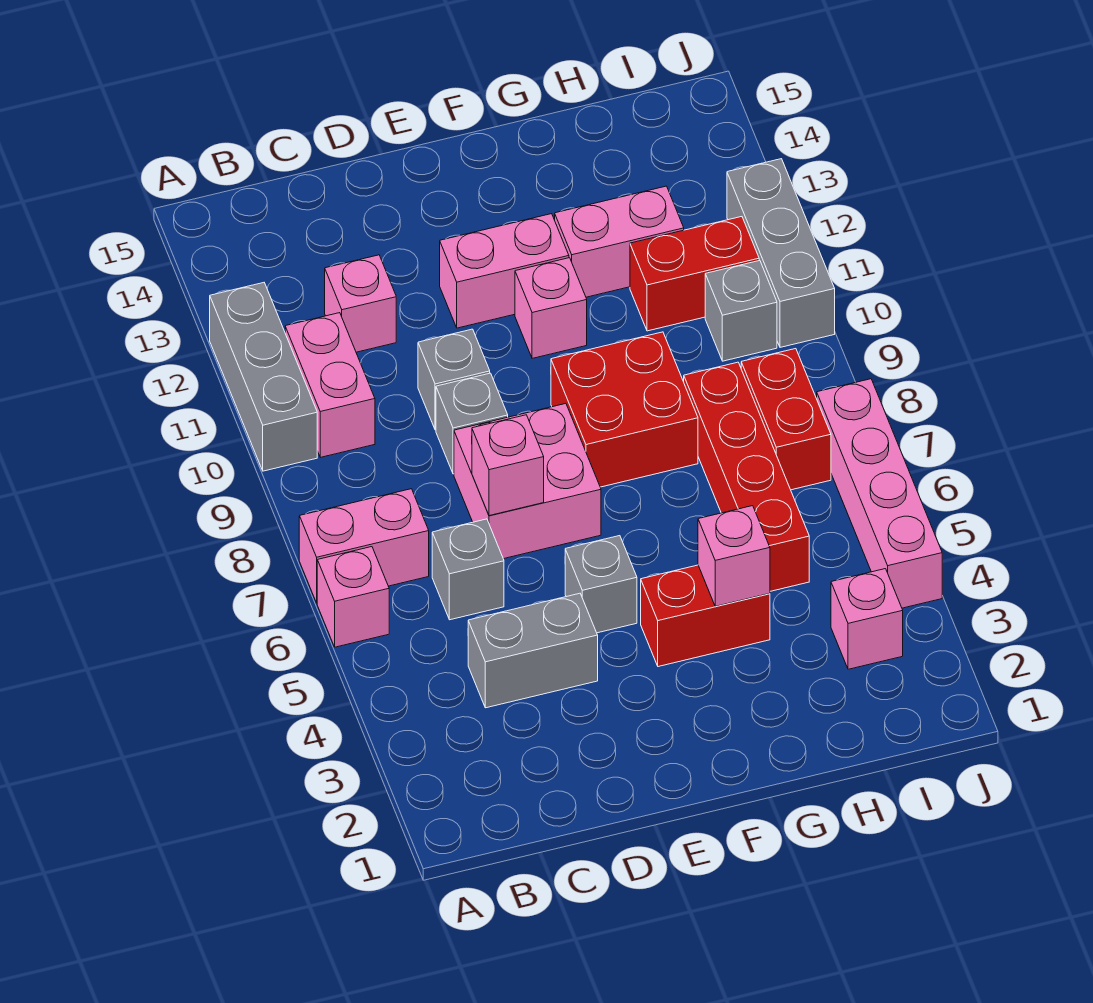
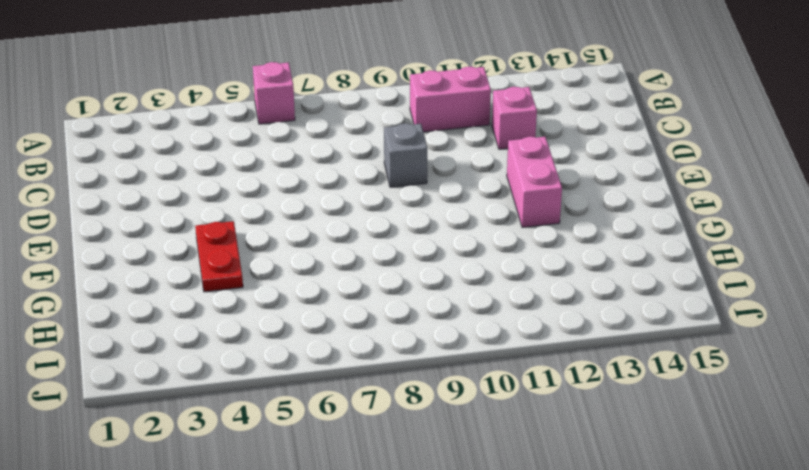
red plate F4:G4 level 1 -> red brick F4:G4 level 1
none -> pink brick A7:B7 level 1
none -> grey brick A10:A12 level 1
none -> grey brick C4:D4 level 1

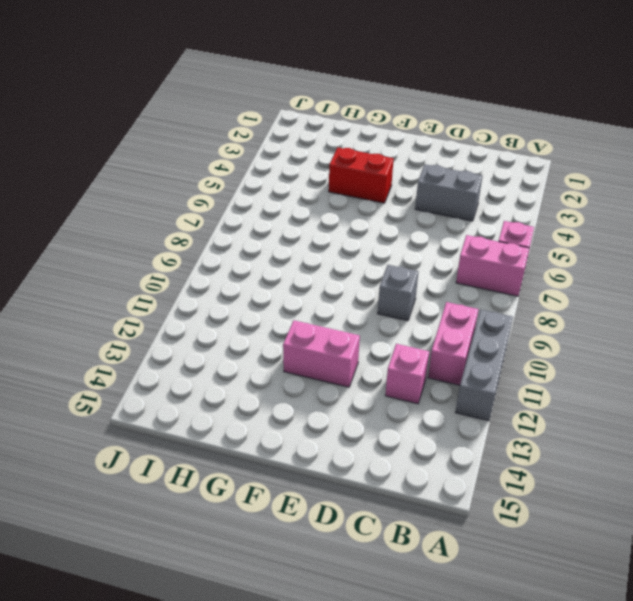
none -> grey brick C6 level 1
none -> pink brick D7:E8 level 1
none -> grey brick D10 level 1

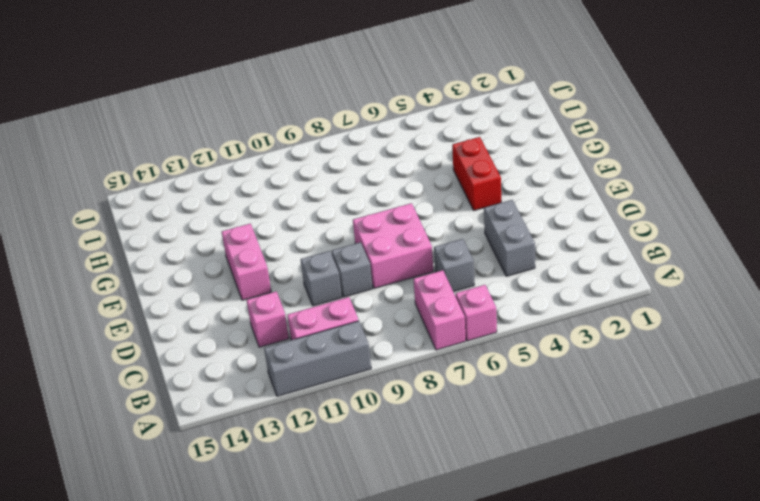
none -> grey brick E5 level 1
none -> red brick F8:G9 level 1
none -> pink brick F11 level 1

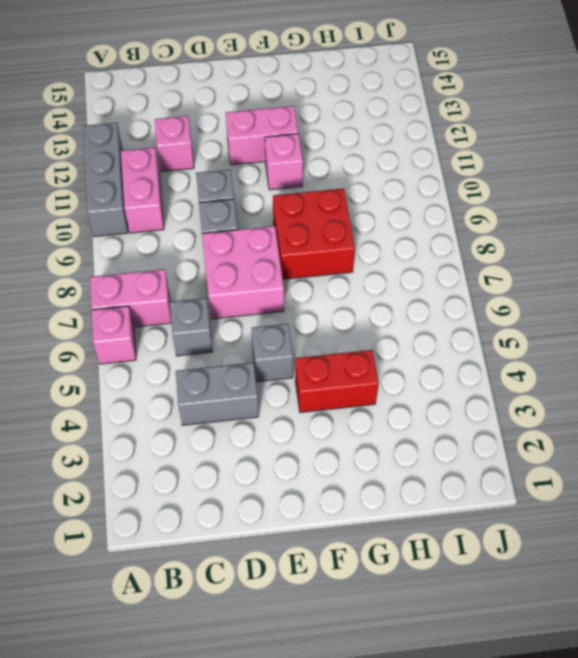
none -> pink brick G12:H12 level 1
none -> red brick H5:H8 level 1
none -> red brick H11:I11 level 1

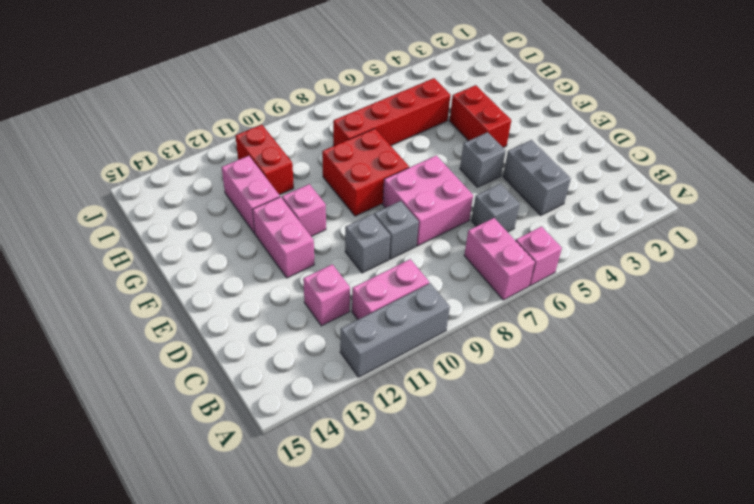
none -> pink brick I3 level 1
none -> red brick I7:I8 level 1
none -> grey brick I10 level 1

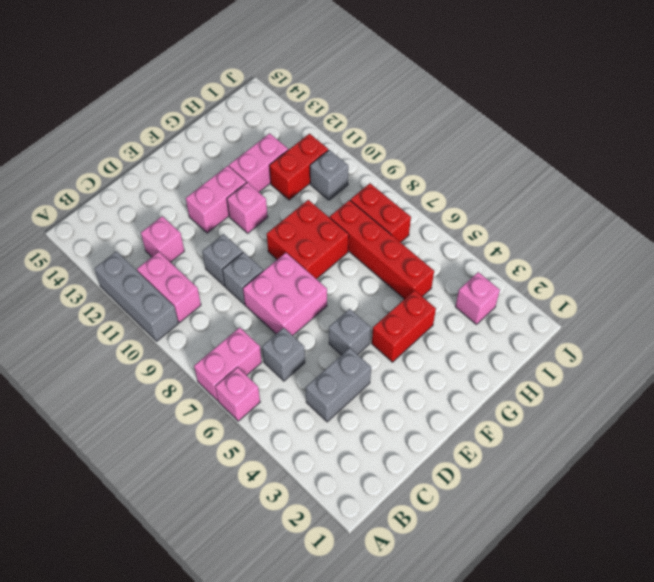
none -> pink brick J4:J7 level 1
none -> grey brick J10:J12 level 1
none -> pink brick D7 level 2

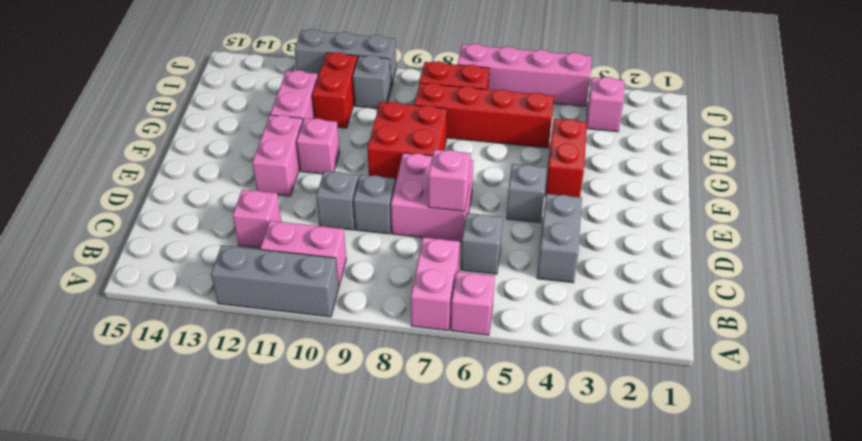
none -> pink brick G4 level 2

